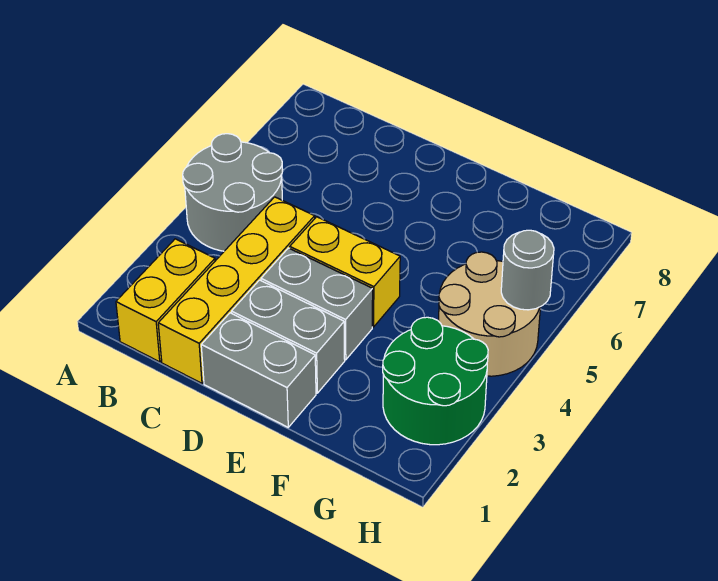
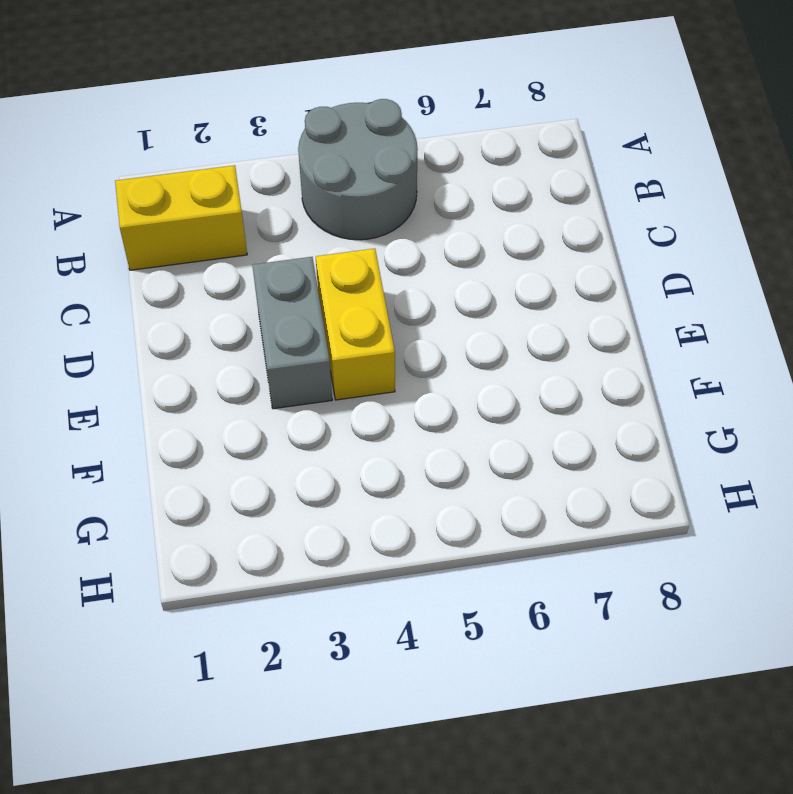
none -> yellow brick C1:C4 level 1
none -> grey brick D1:E1 level 1

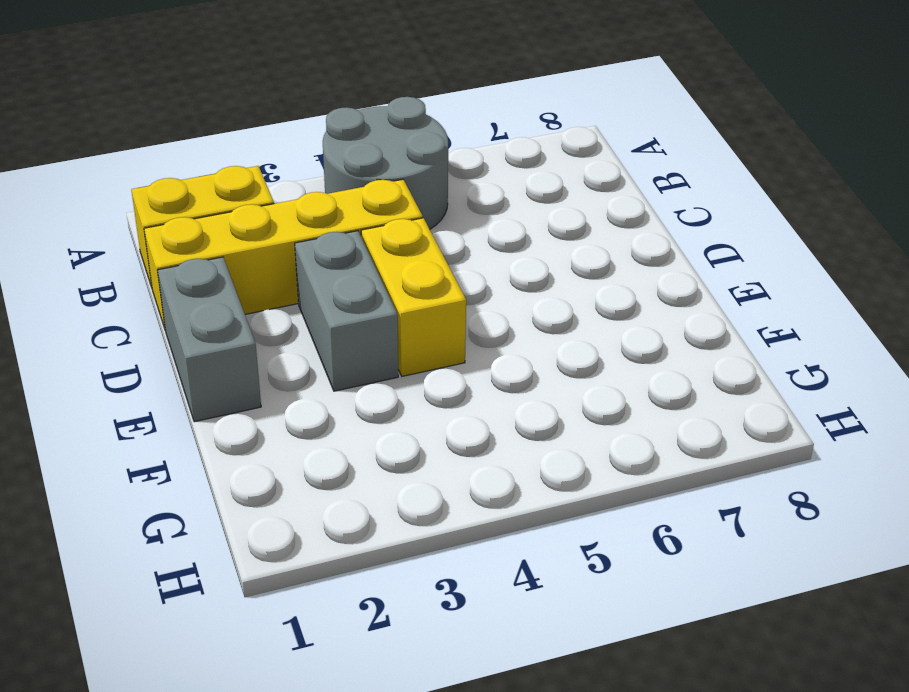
none -> grey brick D2:E2 level 1
none -> green round brick G2:H3 level 1

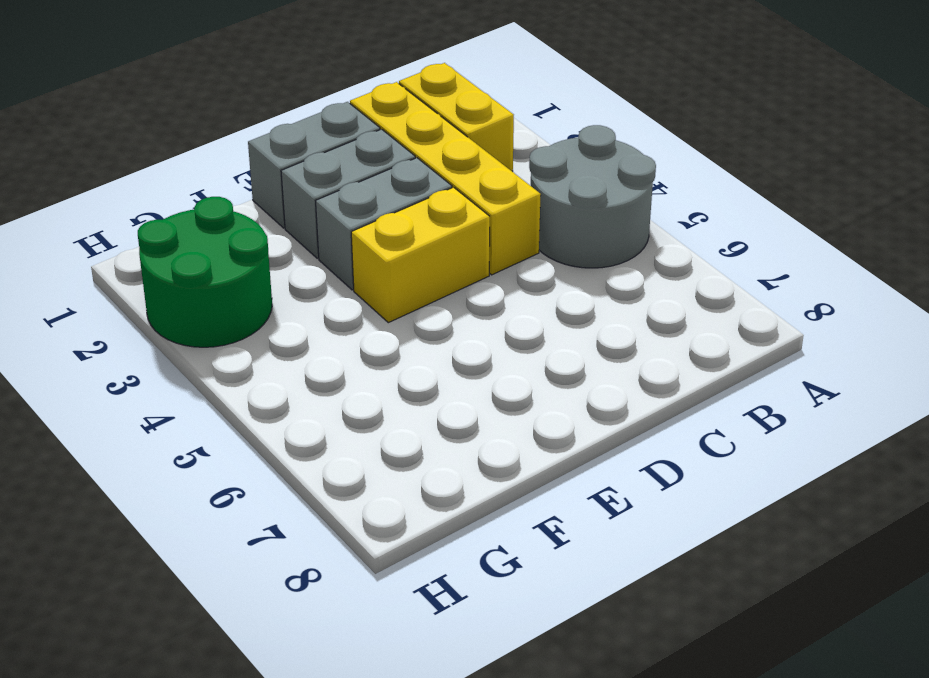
none -> tan round brick G4:H5 level 1
none -> grey round brick H5 level 2

